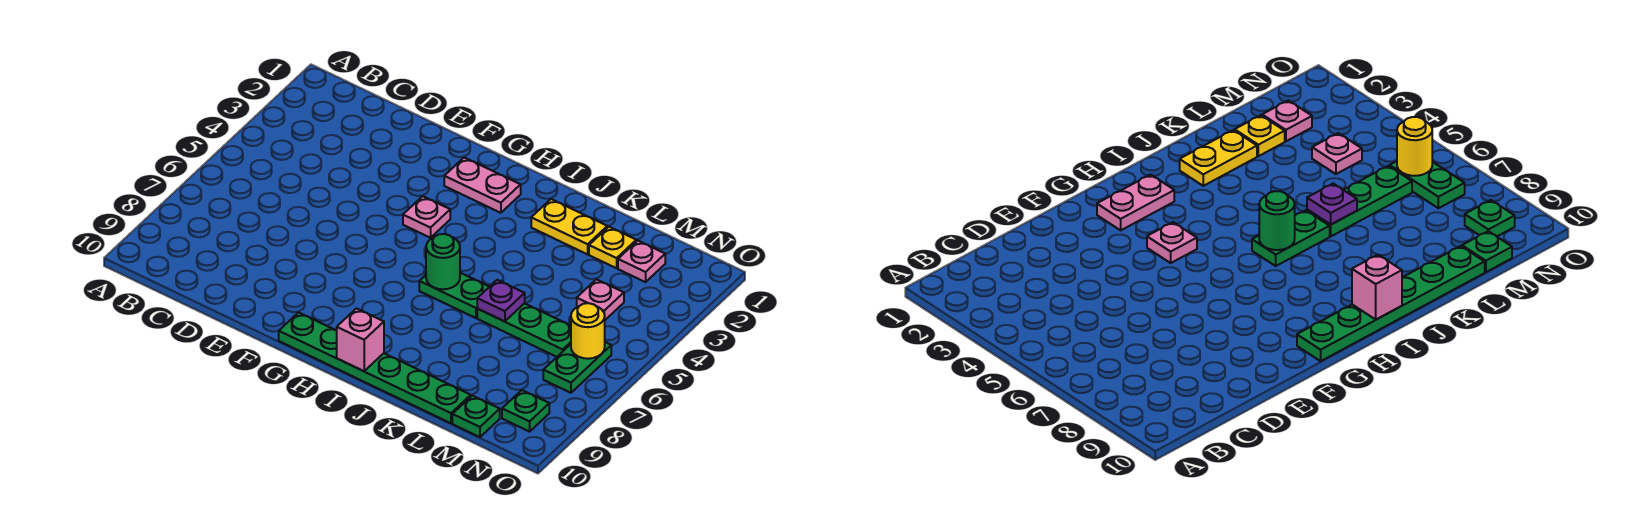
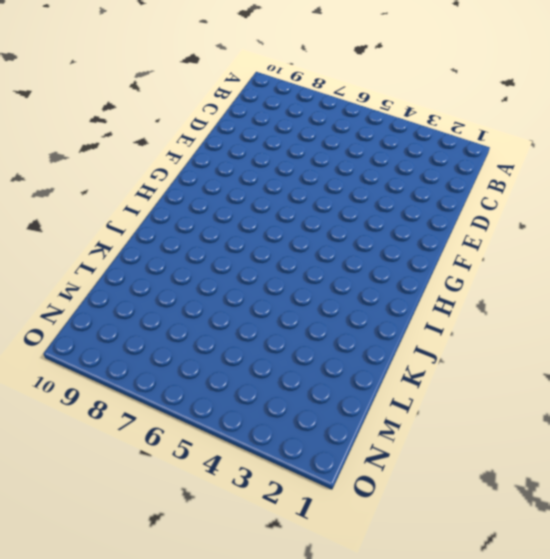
none -> pink plate G2:H2 level 1
none -> pink plate G4 level 1
none -> green plate G10:L10 level 1

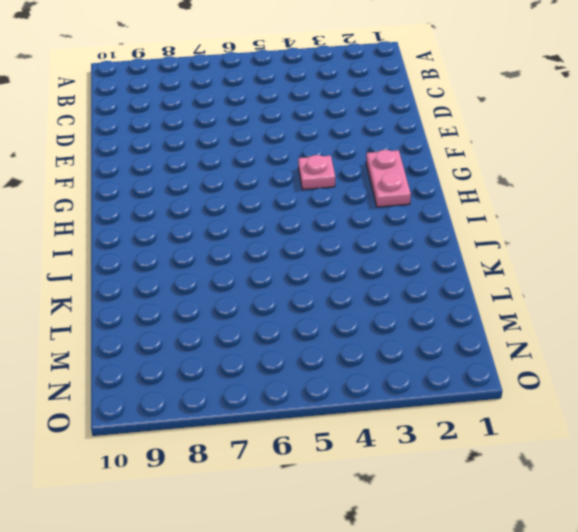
none -> green plate G10:L10 level 1
none -> green plate I6:J6 level 1
none -> yellow plate J2:K2 level 1

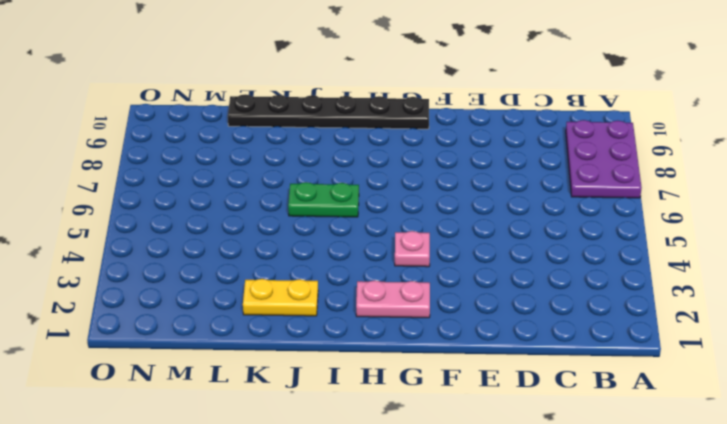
purple plate A7:B9 level 1 -> none
black plate G10:L10 level 1 -> green plate G10:L10 level 1
none -> green plate K6:M6 level 1
none -> yellow plate L2 level 1
none -> pink plate M2 level 1

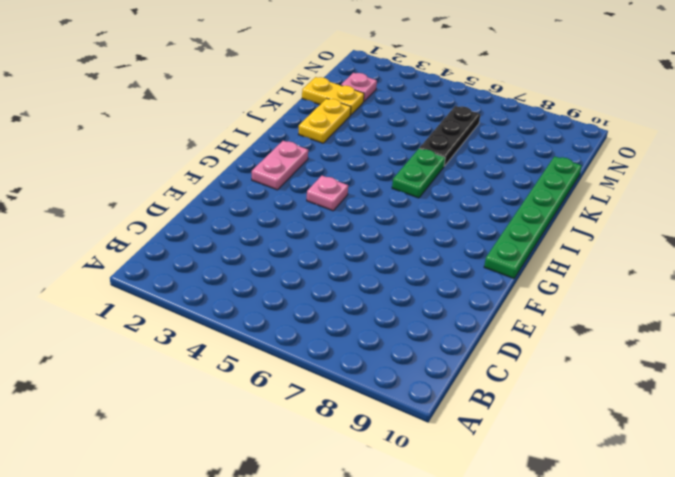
black plate K6:M6 level 1 -> green plate K6:M6 level 1
yellow plate L1:L2 level 1 -> yellow plate L2 level 1
none -> pink plate M4 level 1
none -> green plate M10 level 1
none -> green plate N6:N7 level 1

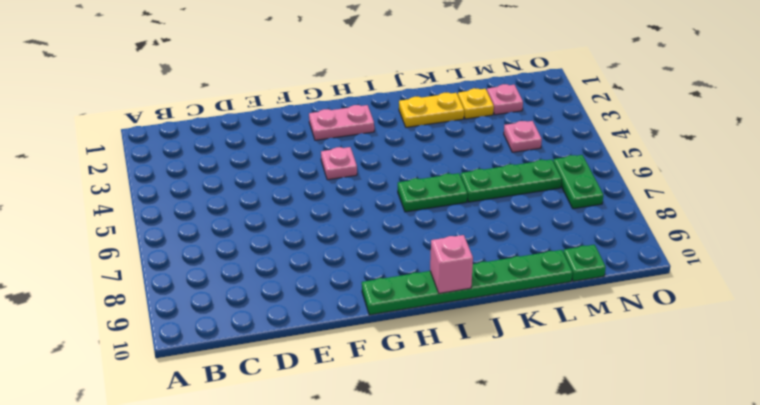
none -> green plate N9 level 1
none -> green round brick I6 level 2
none -> purple plate K6 level 2

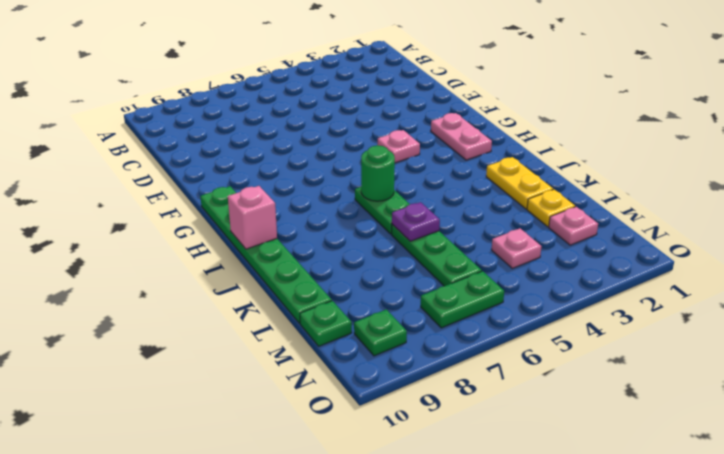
none -> yellow round brick N6 level 2

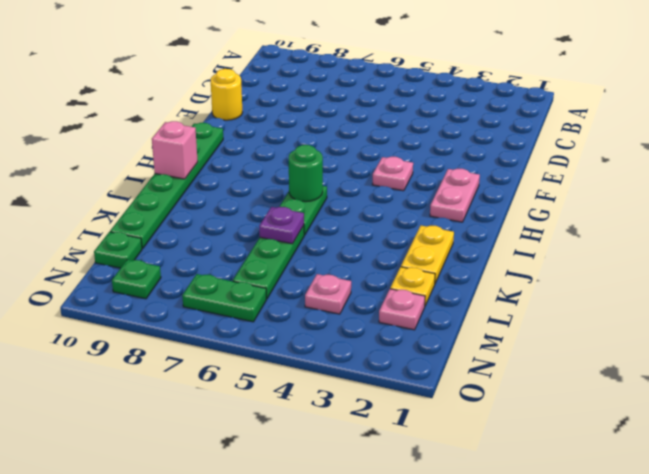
yellow round brick E10 level 1 -> yellow round brick N6 level 2

